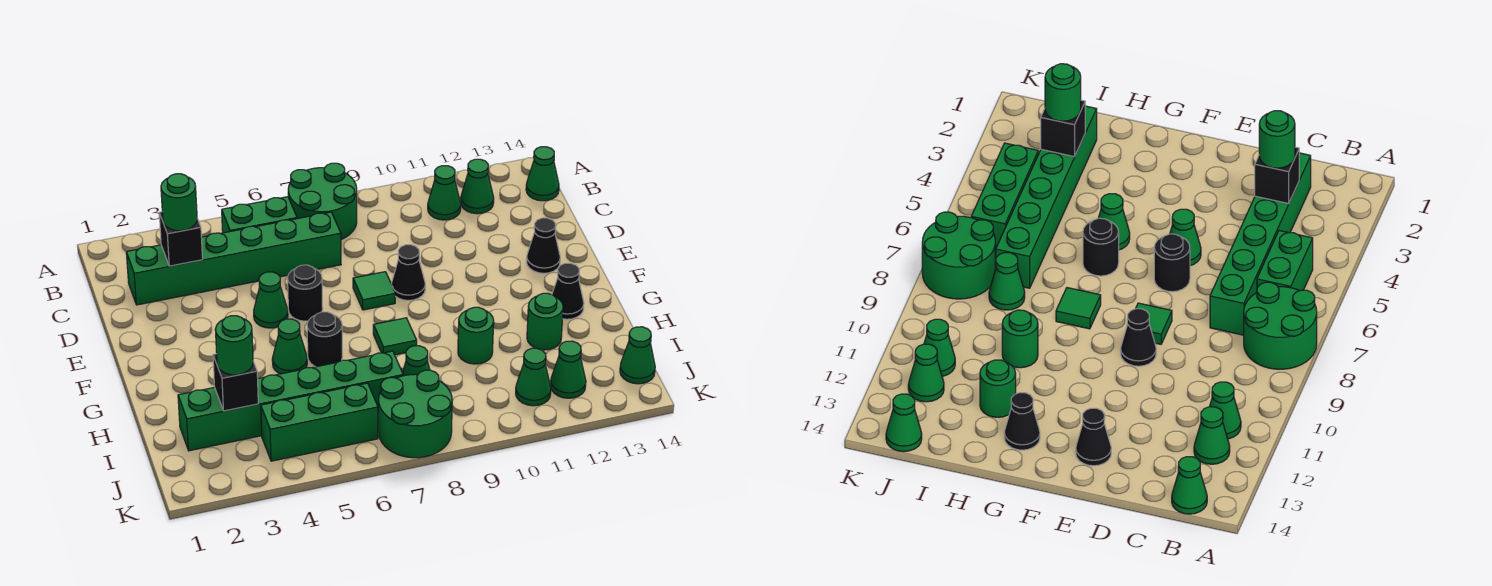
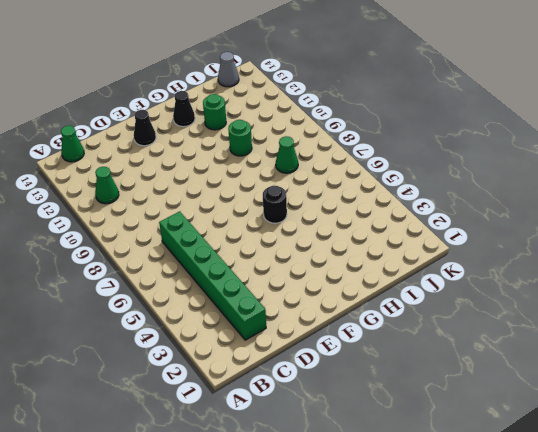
grey cone J14 level 1 -> green cone J14 level 1
none -> green round brick A7:B8 level 1
none -> green brick B5:B6 level 1
none -> green cone B12 level 1

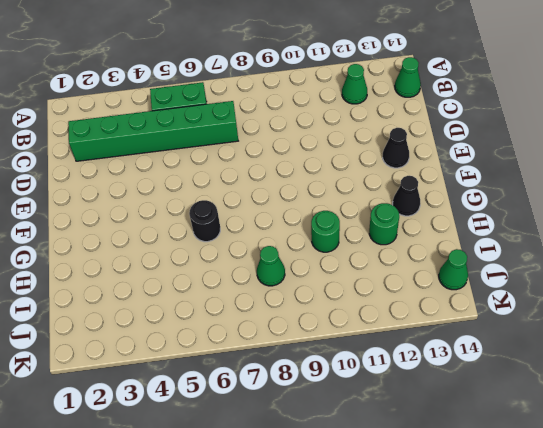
none -> green round brick A7:B8 level 1
none -> green cone B11 level 1
none -> green cone E5 level 1

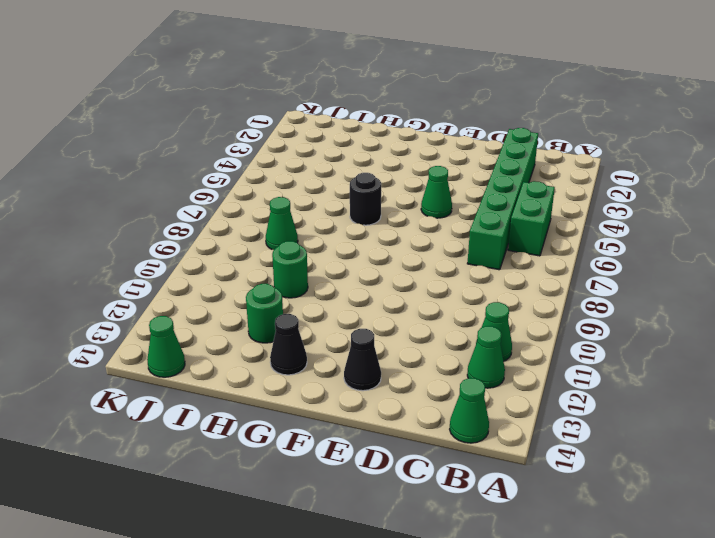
none -> green round brick A7:B8 level 1
none -> black round brick E6 level 1
none -> green tile E8 level 1

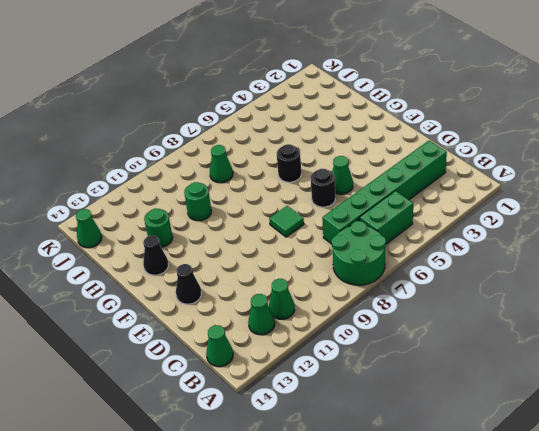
none -> black cone E9 level 1
none -> green cone G5 level 1
none -> green tile G8 level 1

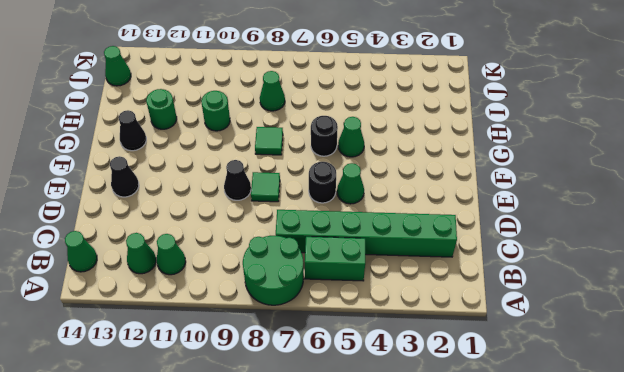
none -> green brick I2:I7 level 1
none -> green brick J4:J6 level 1
none -> green round brick J7:K8 level 1

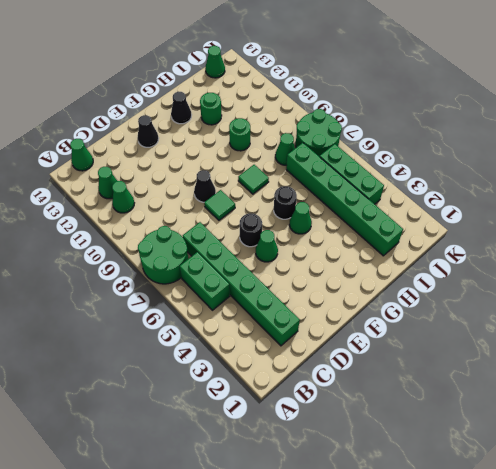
none -> green cone J11 level 1
none -> green cone J12 level 1
none -> black brick C3 level 2

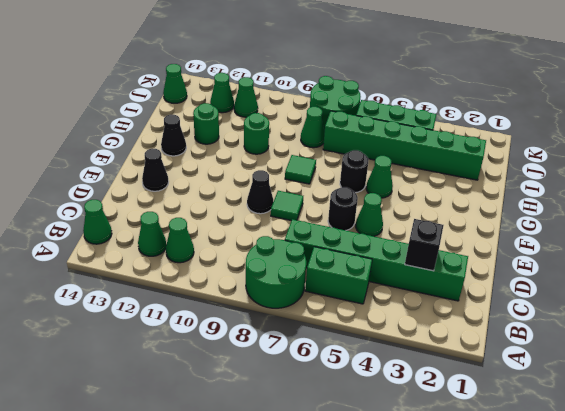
none -> black brick I3 level 2
none -> green round brick C3 level 3
none -> green round brick I3 level 3

